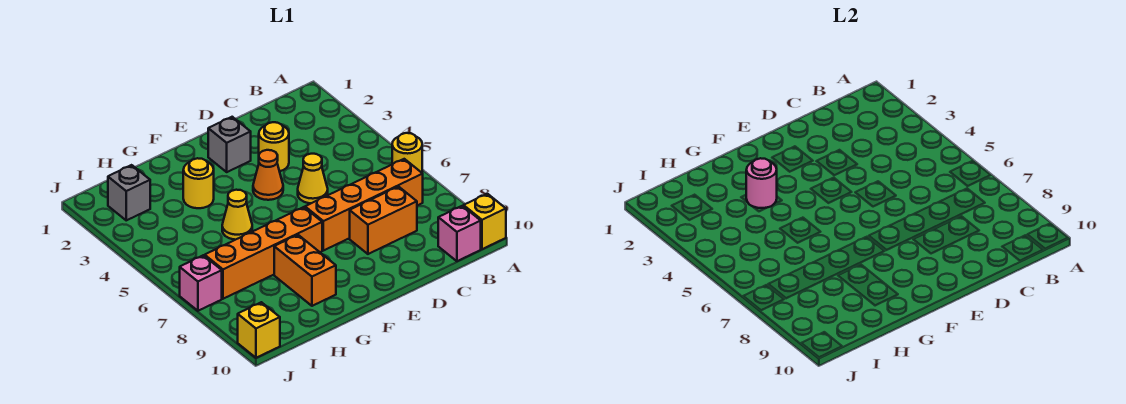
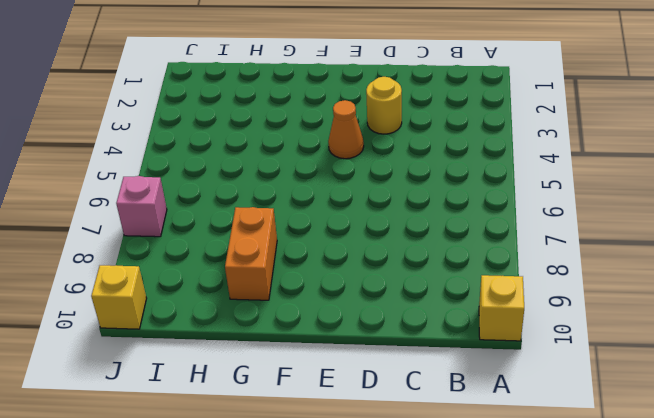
none -> yellow round brick A6 level 1
none -> orange brick B7:E7 level 1
none -> pink brick B10 level 1

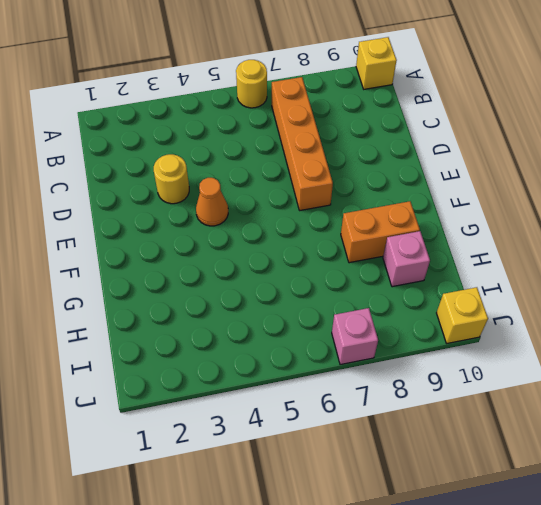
pink brick H9 level 1 -> pink brick B10 level 1
none -> orange brick C8:D8 level 1
none -> yellow cone D5 level 1
none -> grey brick E2 level 1

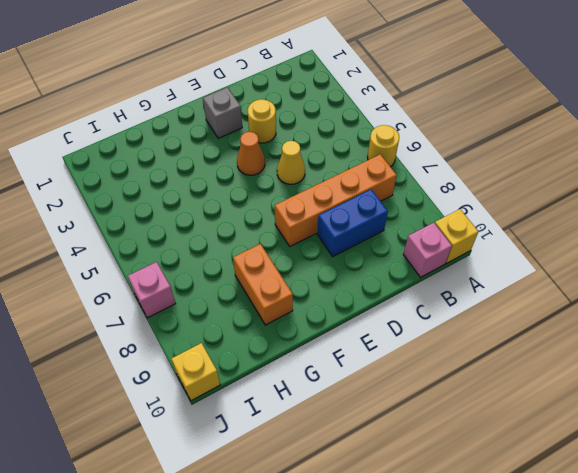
blue brick C8:D8 level 1 -> orange brick C8:D8 level 1
none -> orange brick F7:I7 level 1
none -> yellow round brick G3 level 1
none -> yellow cone G5 level 1

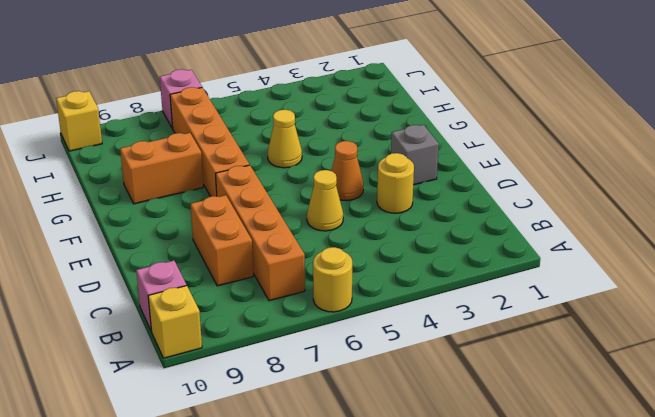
none -> yellow round brick G3 level 1
none -> grey brick I2 level 1
none -> pink round brick G3 level 2

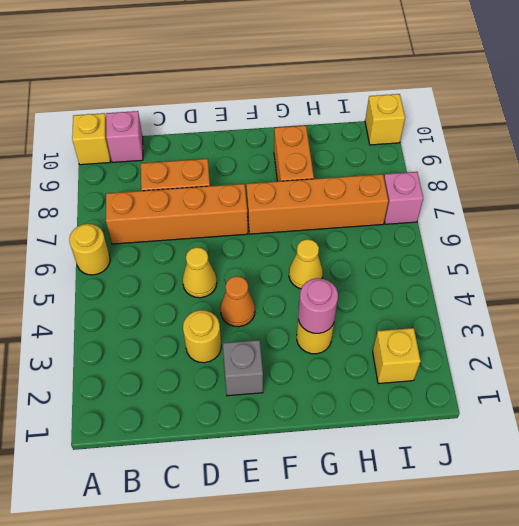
yellow brick I2 level 1 -> grey brick I2 level 1

